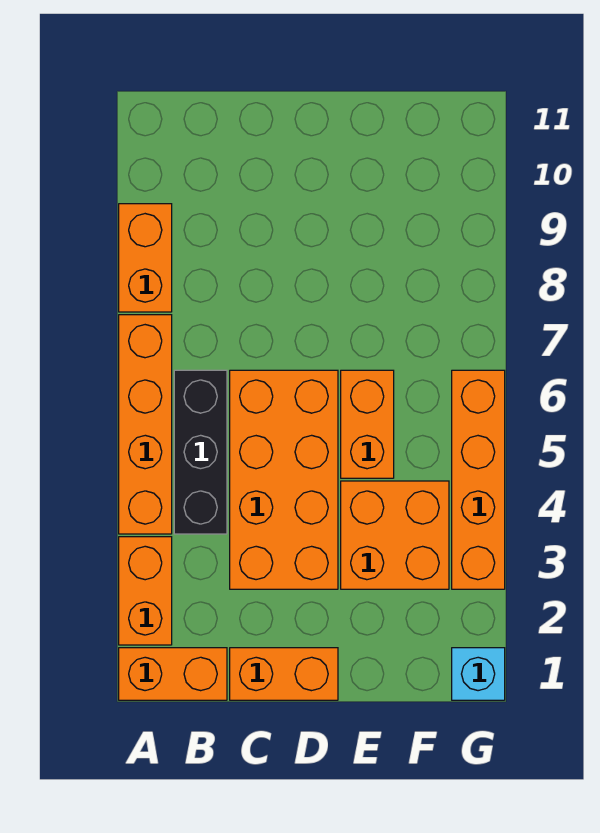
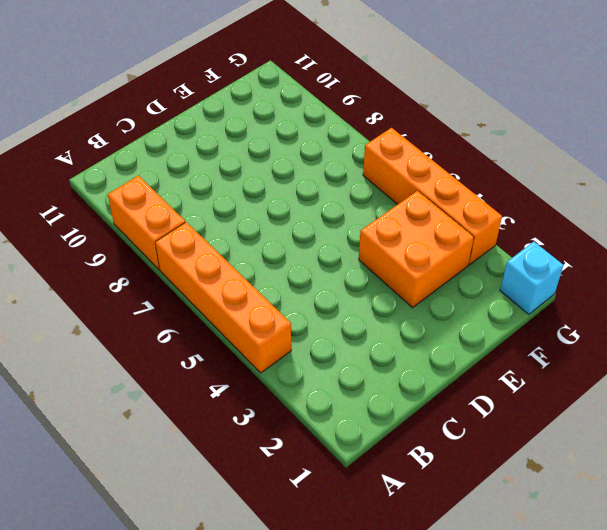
none -> orange brick A1:B1 level 1
none -> orange brick A2:A3 level 1

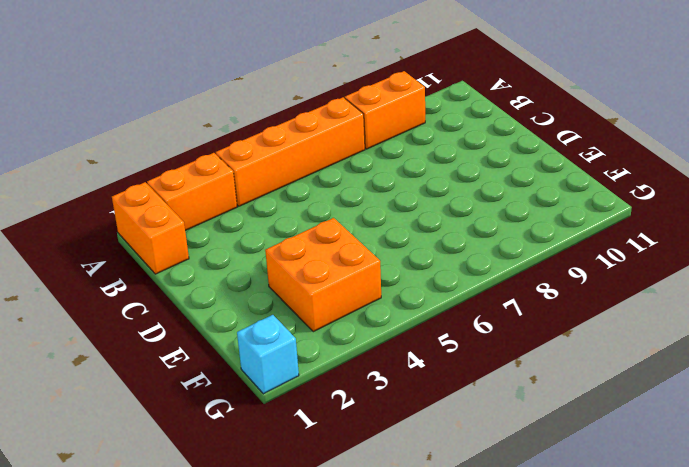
none -> black brick B4:B6 level 1
none -> orange brick C1:D1 level 1

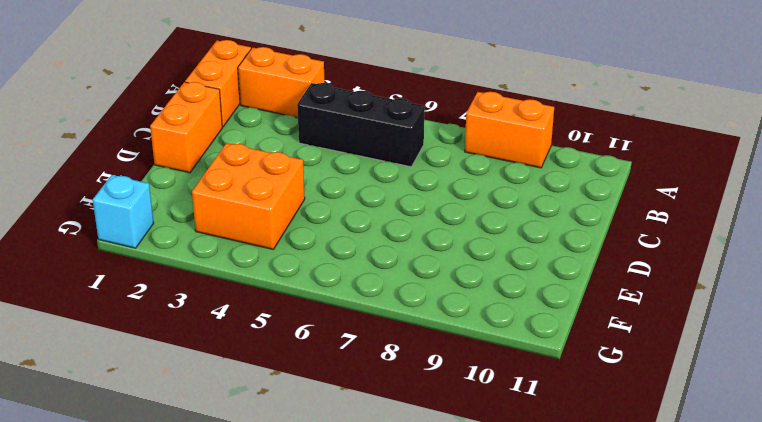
none -> orange brick A4:A7 level 1
none -> orange brick C3:D6 level 1

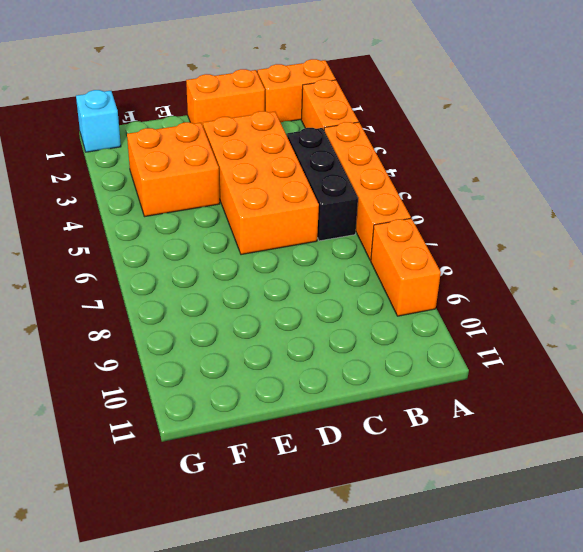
none -> orange brick E5:E6 level 1
none -> orange brick G3:G6 level 1

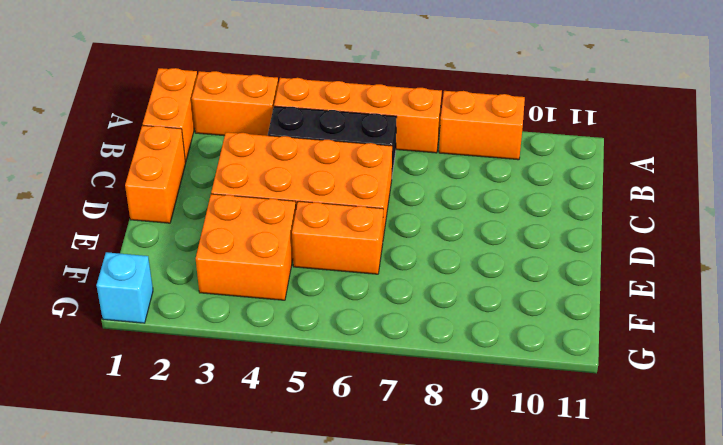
none -> orange brick G3:G6 level 1

